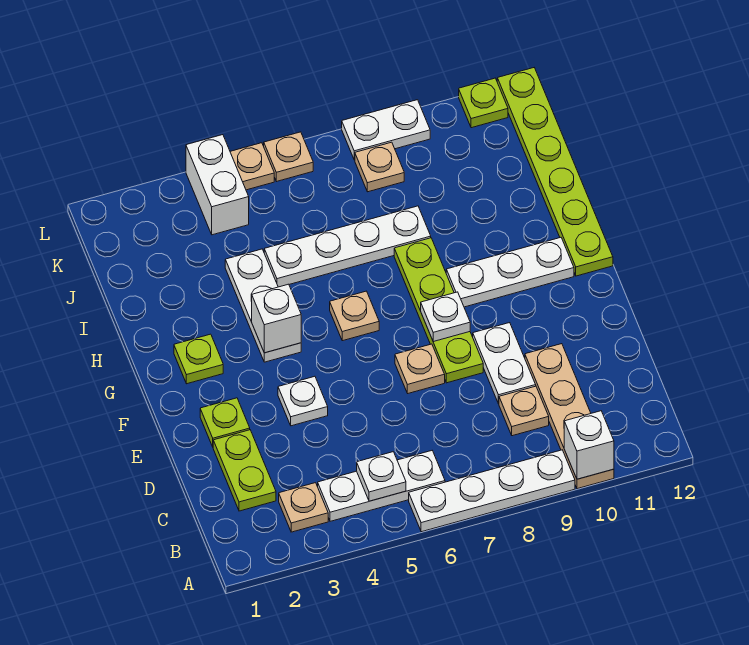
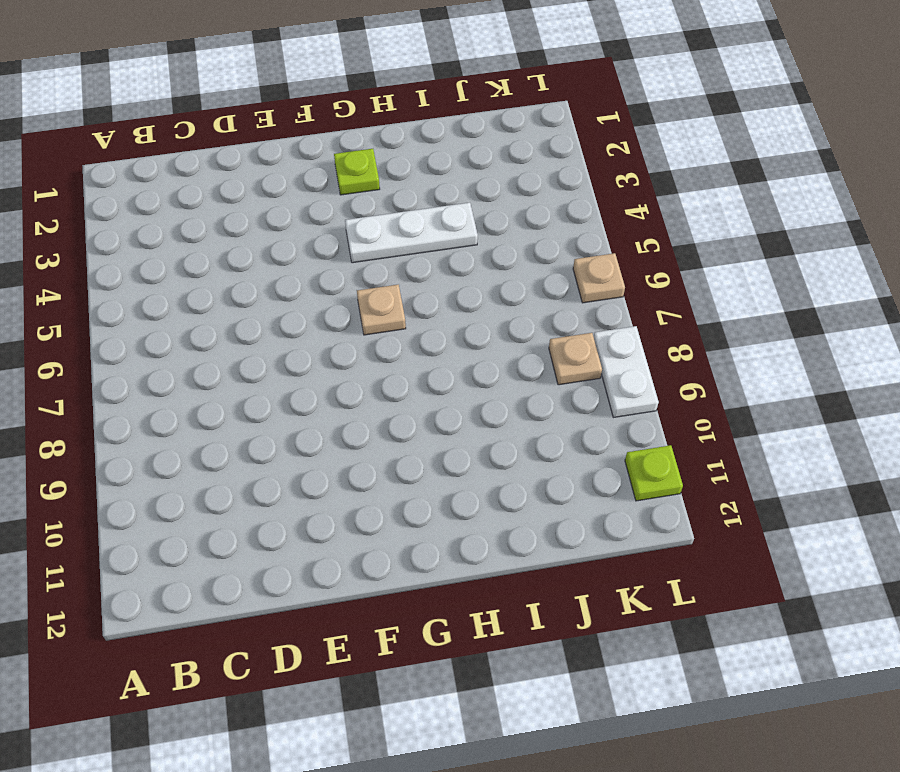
none -> white plate A6:A9 level 1
none -> tan plate A10:D10 level 1
none -> tan plate B3 level 1

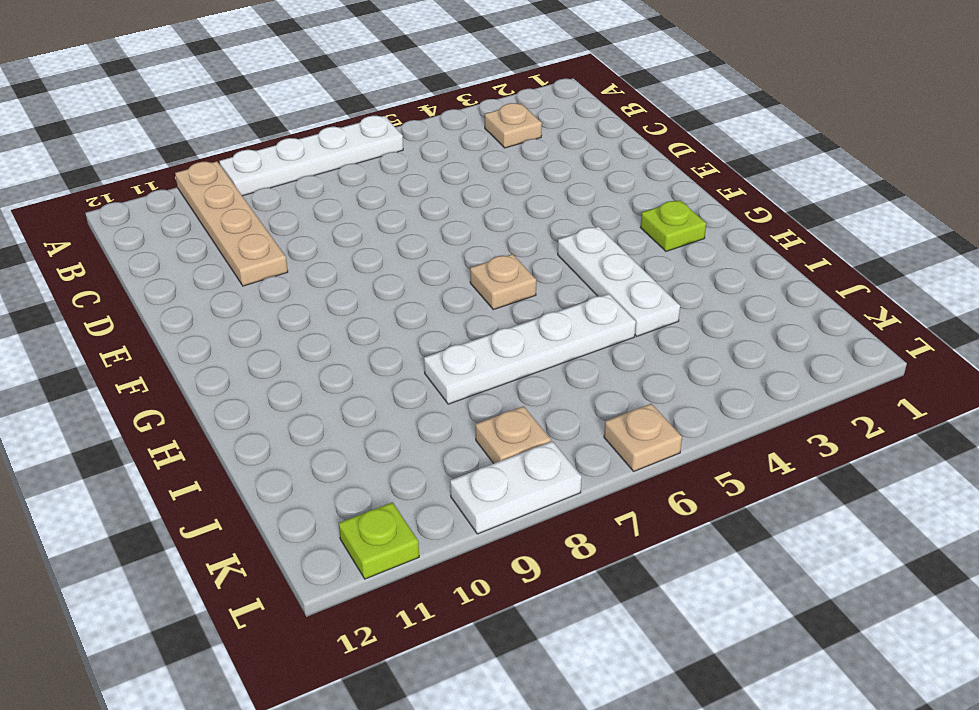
none -> white plate B4:B6 level 1
none -> lime plate C2:D2 level 1
none -> tan plate C9 level 1

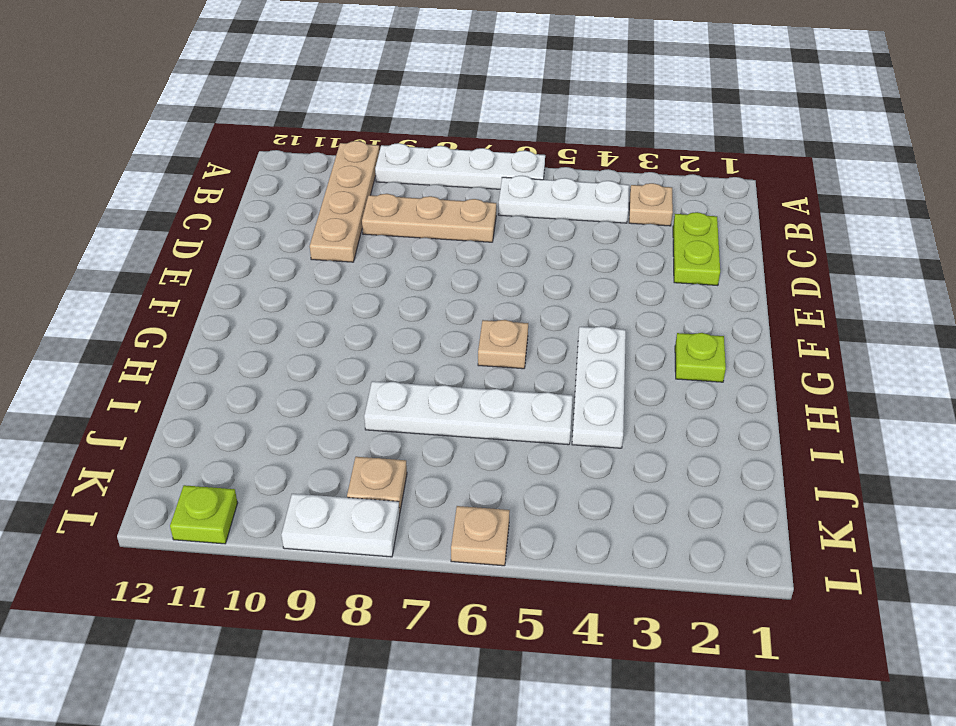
tan plate C7:C9 level 1 -> tan plate C9 level 1
none -> white plate D9:E9 level 1
none -> lime plate E2 level 1
none -> white plate E4 level 1

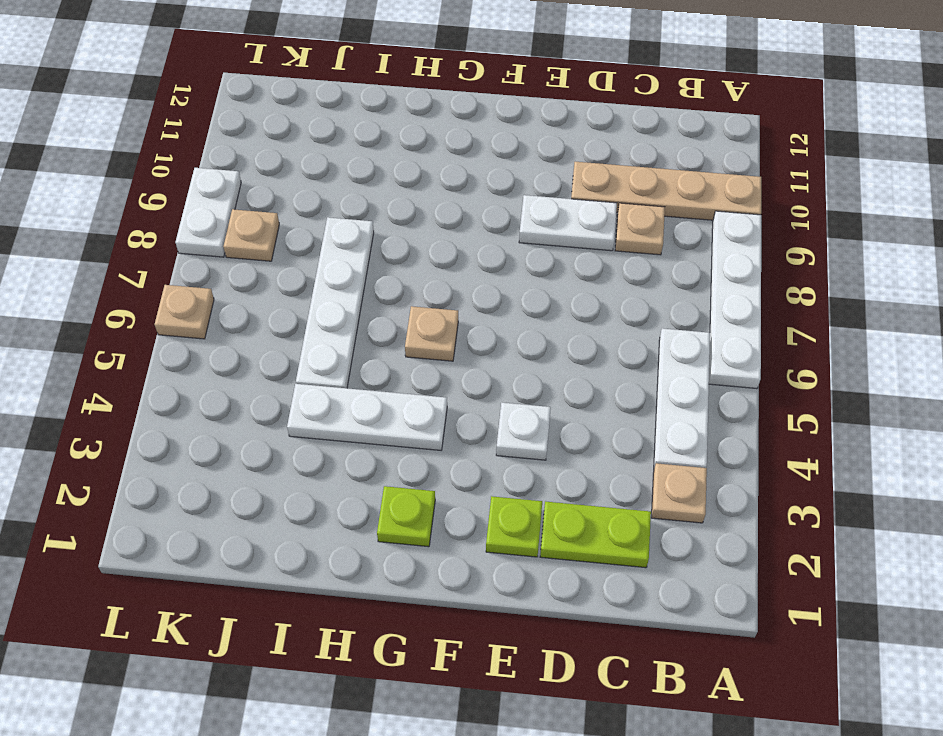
none -> tan plate E7 level 1
none -> lime plate E8:H8 level 1
none -> white plate G9:G11 level 1

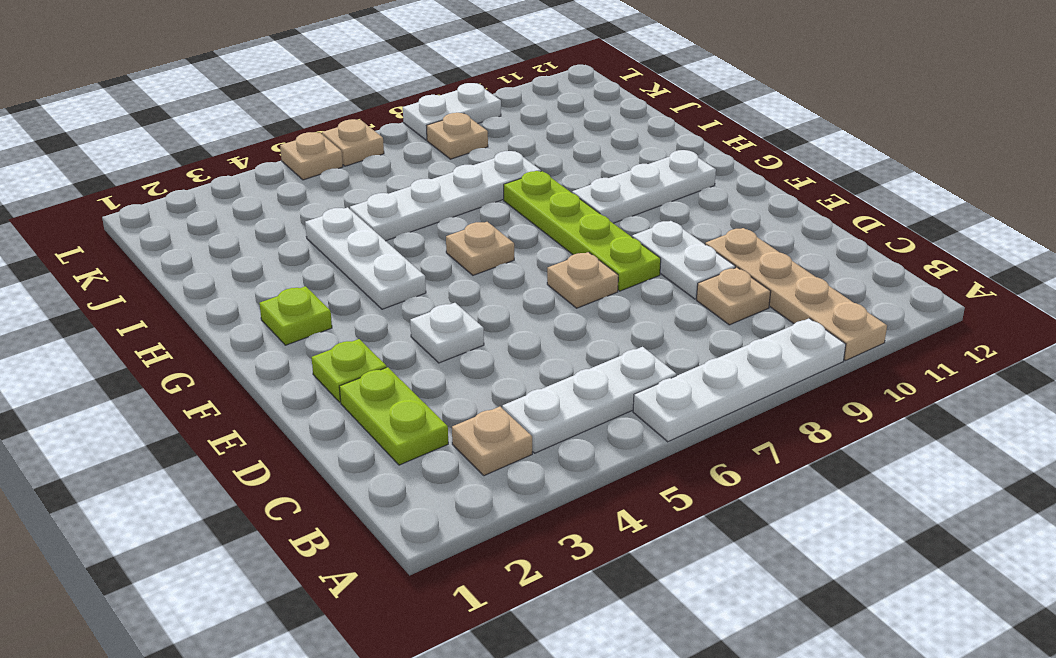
none -> lime plate G12:L12 level 1
none -> white brick K4:L4 level 1
none -> lime plate L11 level 1

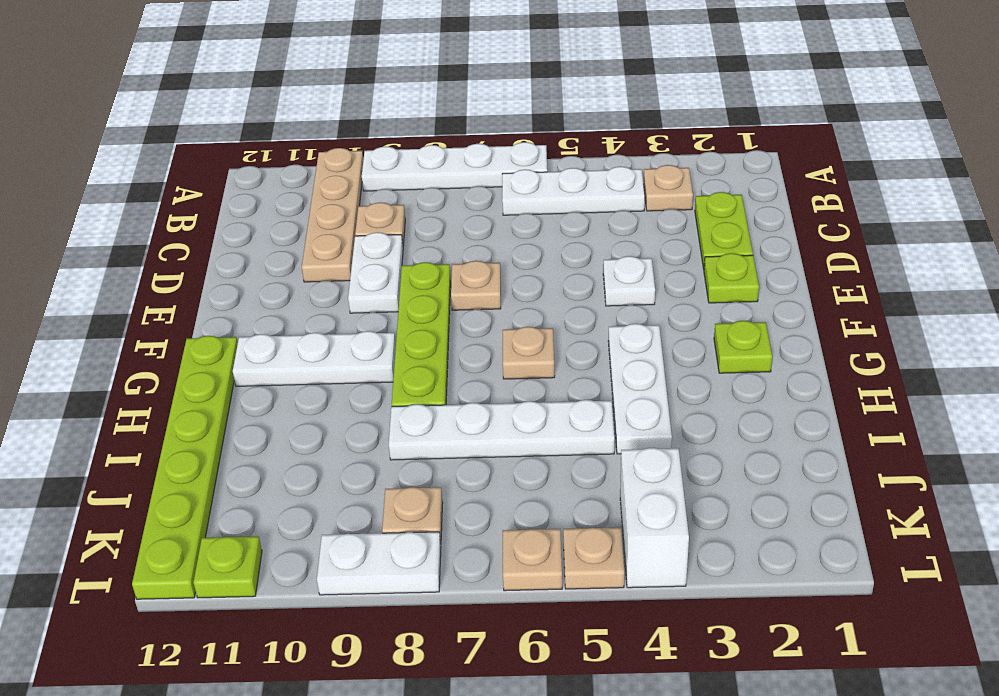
none -> white brick A10 level 2
none -> white plate B5 level 2
none -> white plate F8 level 2

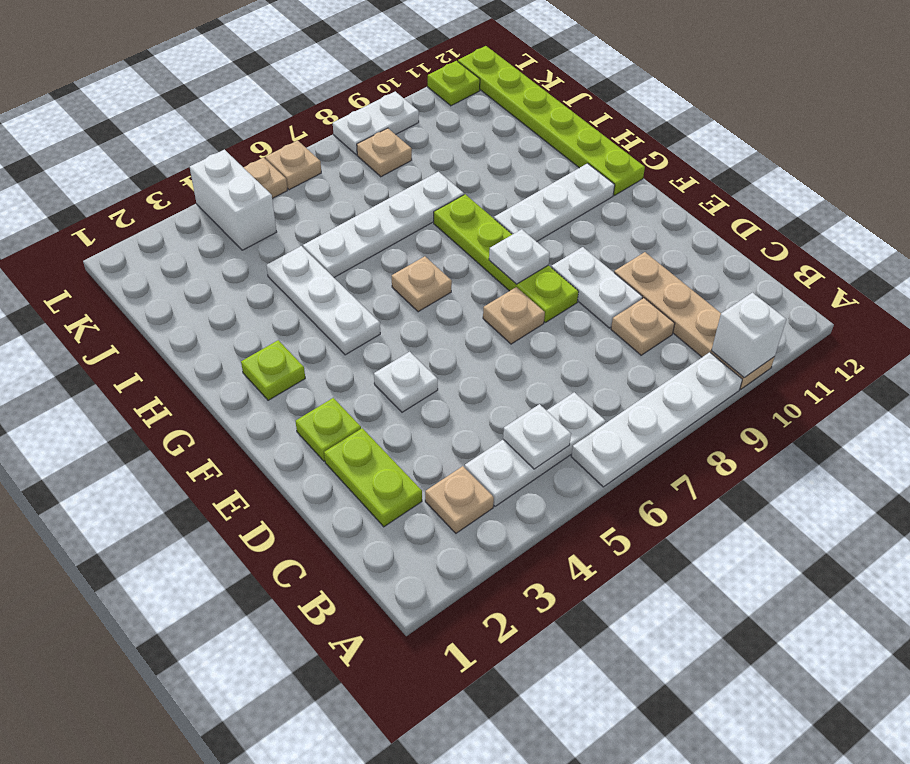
none -> white brick G4 level 2

